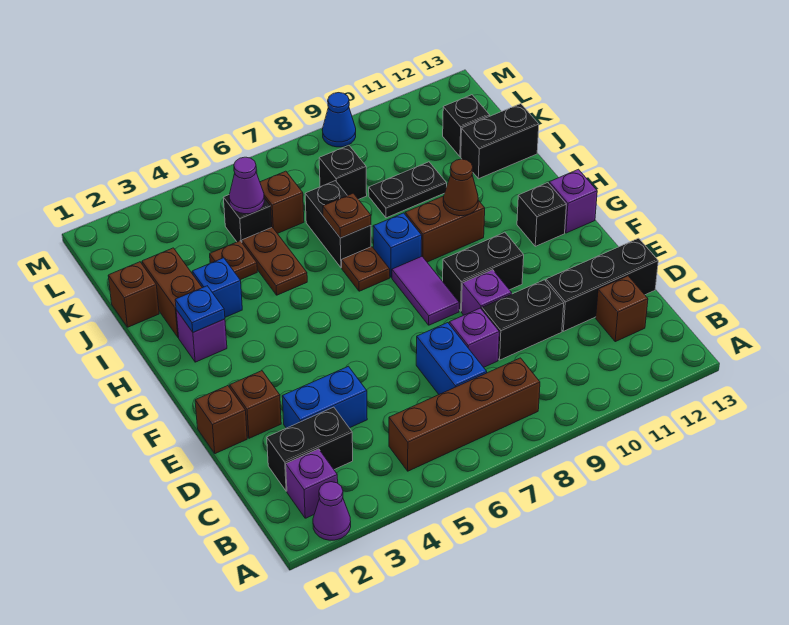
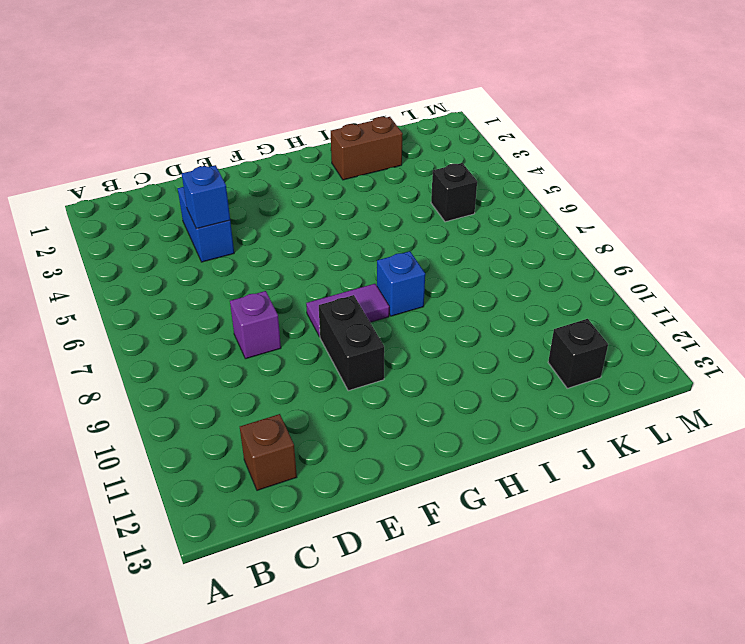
blue brick D4 level 2 -> blue brick I3 level 1
none -> purple cone A2 level 1
none -> purple brick B2 level 1
none -> brown brick B5:B8 level 1
none -> black brick C2:C3 level 1

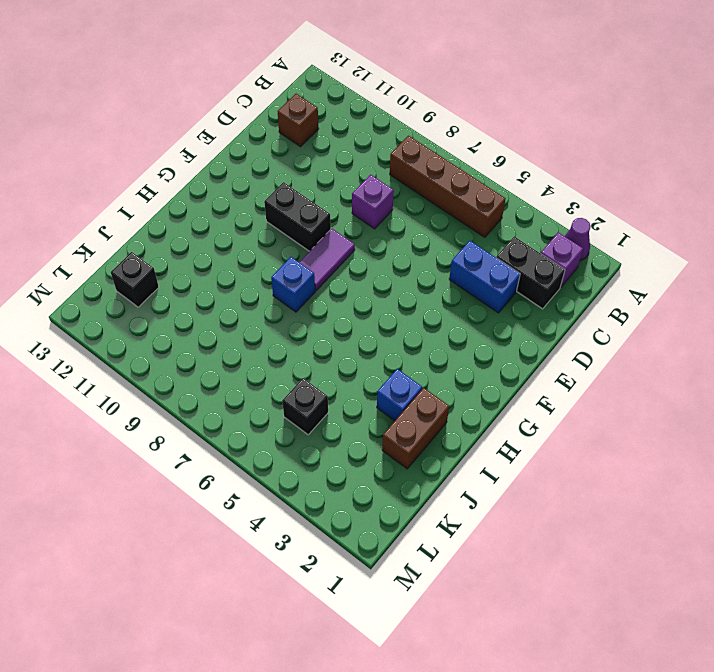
none -> blue brick C7:D7 level 1
none -> black brick D9:D10 level 1
none -> black brick D11:D13 level 1
none -> brown brick E1 level 1

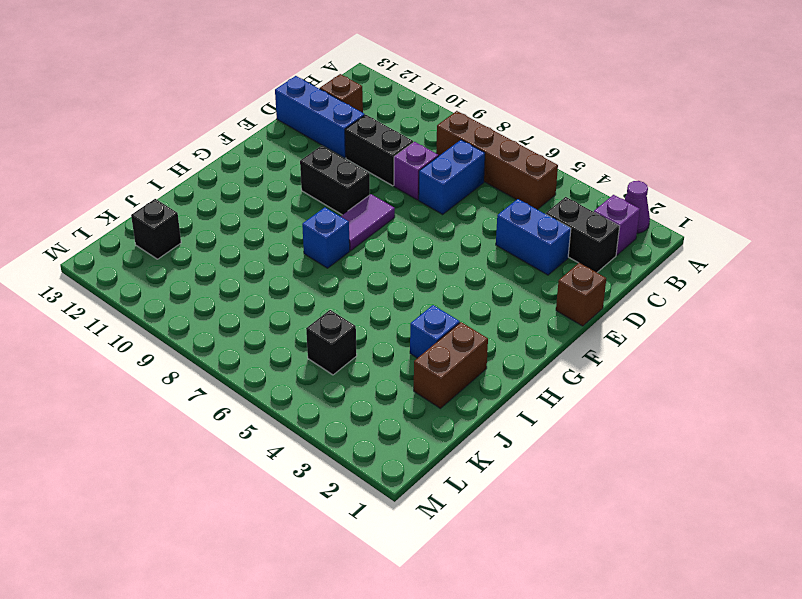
blue brick D11:D13 level 1 -> black brick D11:D13 level 1
none -> brown brick E2 level 1
none -> purple brick E9 level 1
none -> black brick G12 level 1
none -> purple brick G13 level 1

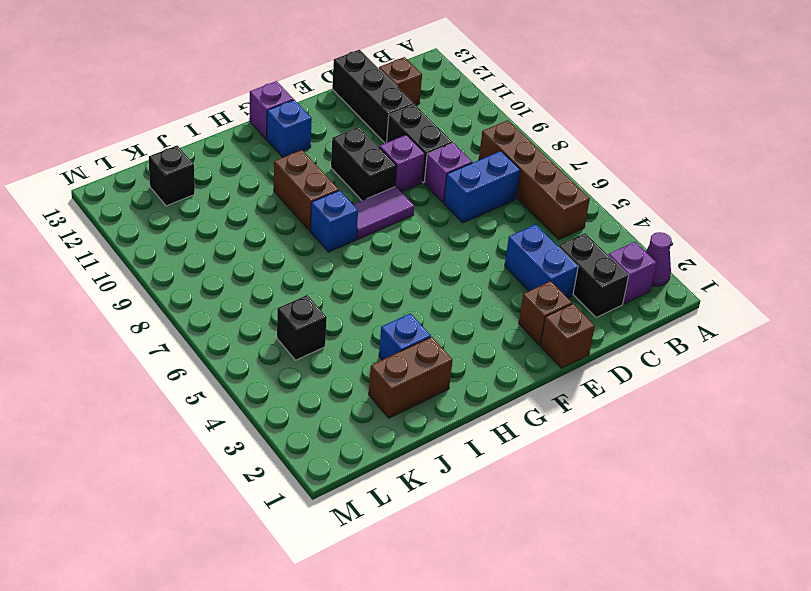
blue brick G12 level 1 -> black brick G12 level 1
none -> purple brick H2 level 1
none -> brown plate H7 level 1
none -> brown plate I5:J5 level 1
none -> black brick I7:J7 level 1

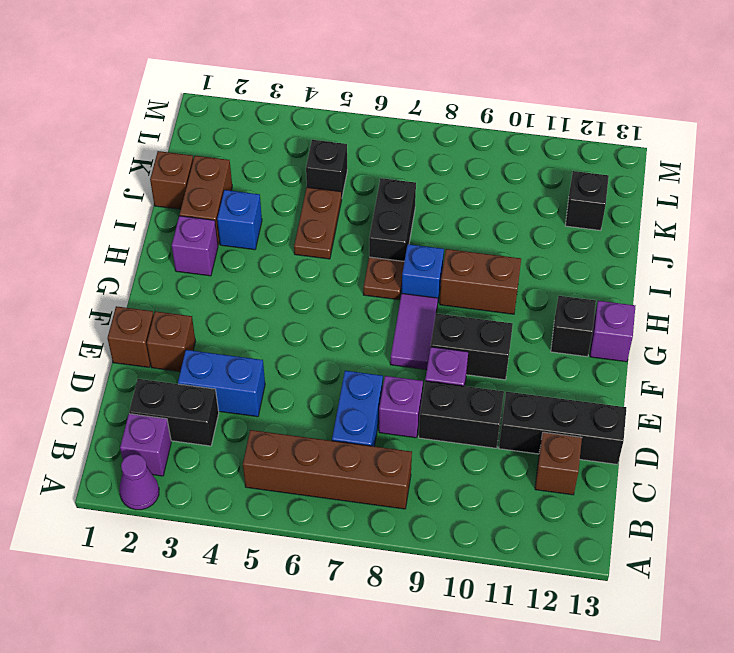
none -> brown plate J4 level 1
none -> black plate J9:J10 level 1
none -> black brick J12:J13 level 1
none -> brown brick K6 level 1

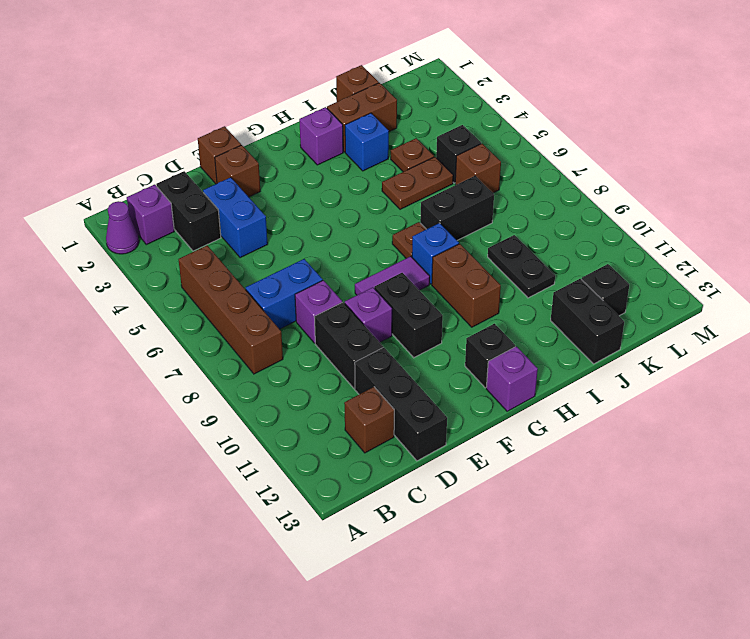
none -> black brick K8 level 1
none -> blue cone M9 level 1
none -> blue plate H2 level 2
none -> brown cone H10 level 2

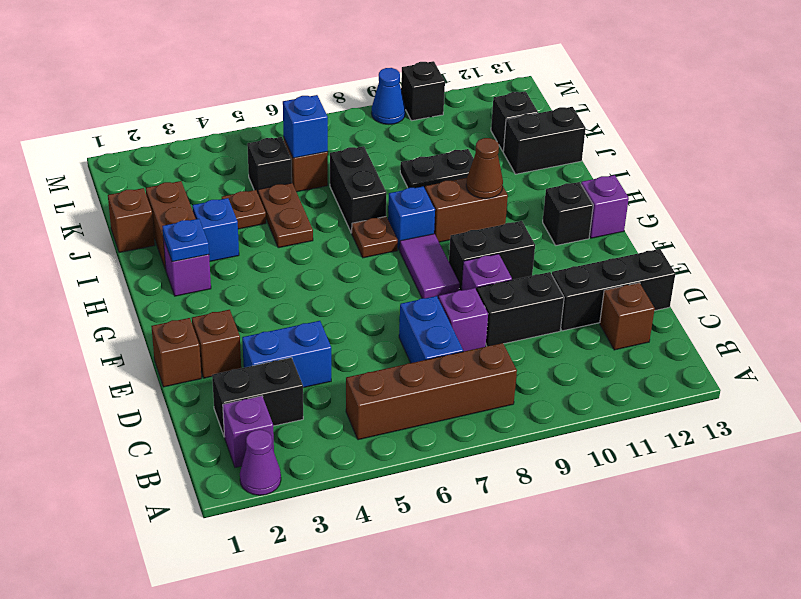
blue brick K6 level 2 -> none
black brick M10 level 1 -> black brick K8 level 1
none -> brown plate I7 level 2
none -> purple cone K5 level 2

